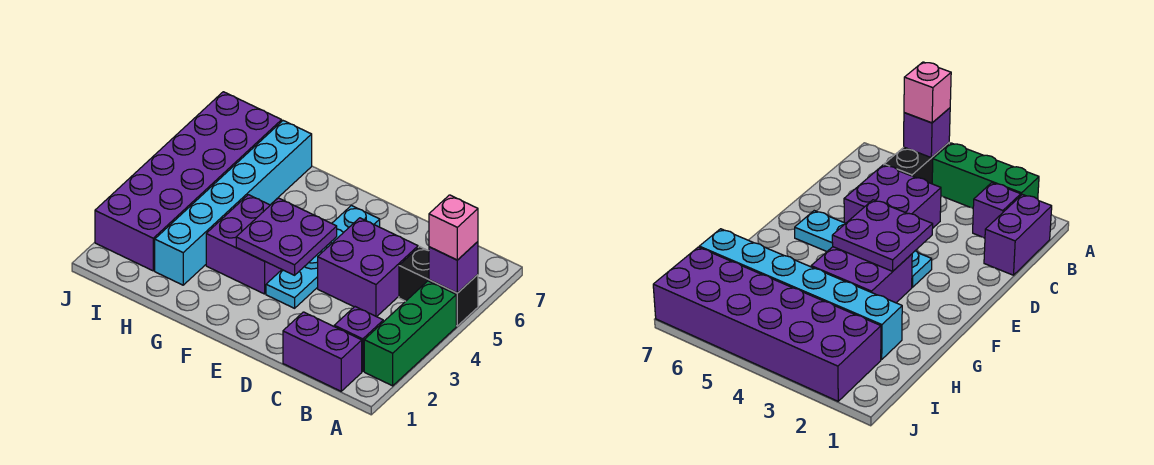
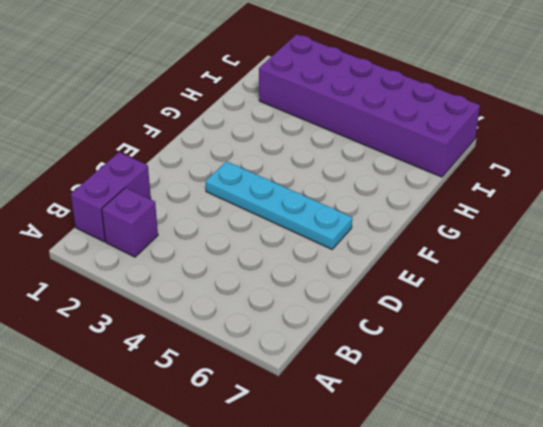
none -> green brick A2:A4 level 1
none -> black brick A5:B5 level 1
none -> purple brick C4:D5 level 1

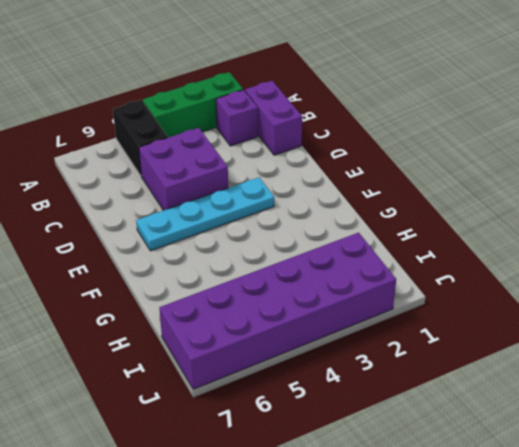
none -> purple brick F3:G4 level 1
none -> cyan brick H2:H7 level 1
none -> purple brick A5 level 2

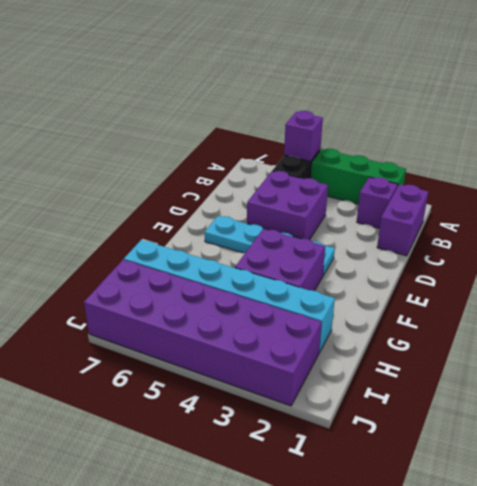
none -> purple plate E3:F4 level 2
none -> pink brick A5 level 3

